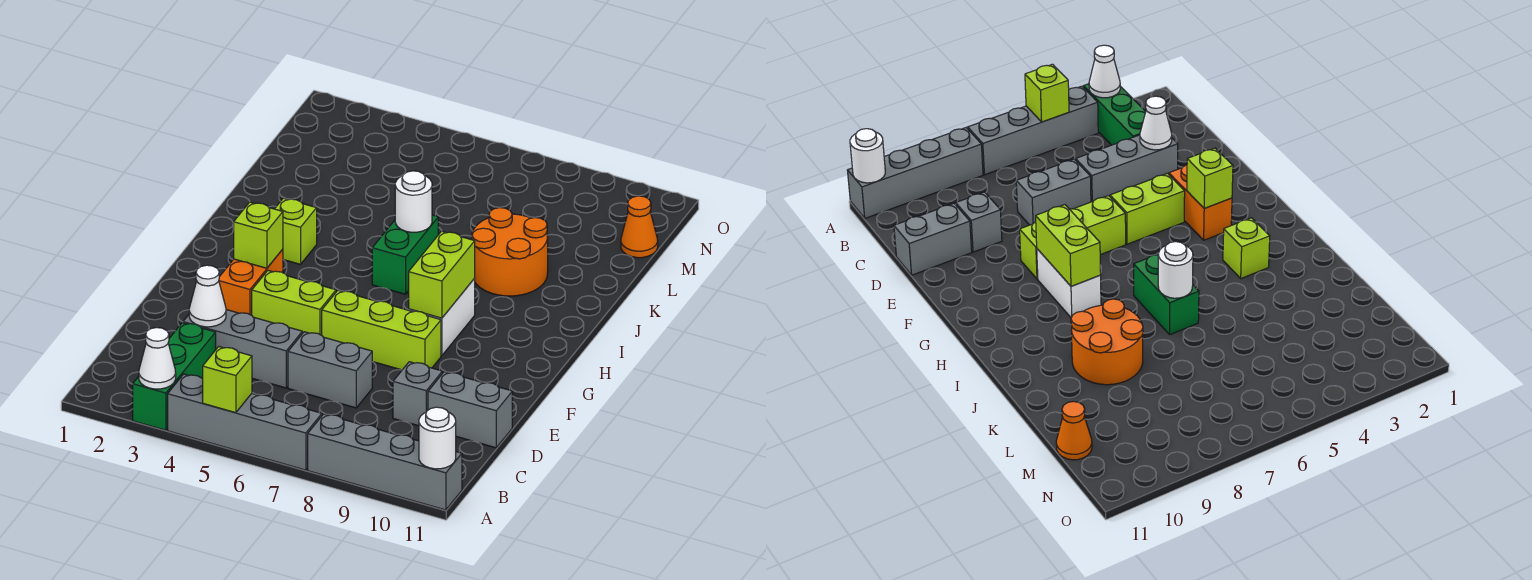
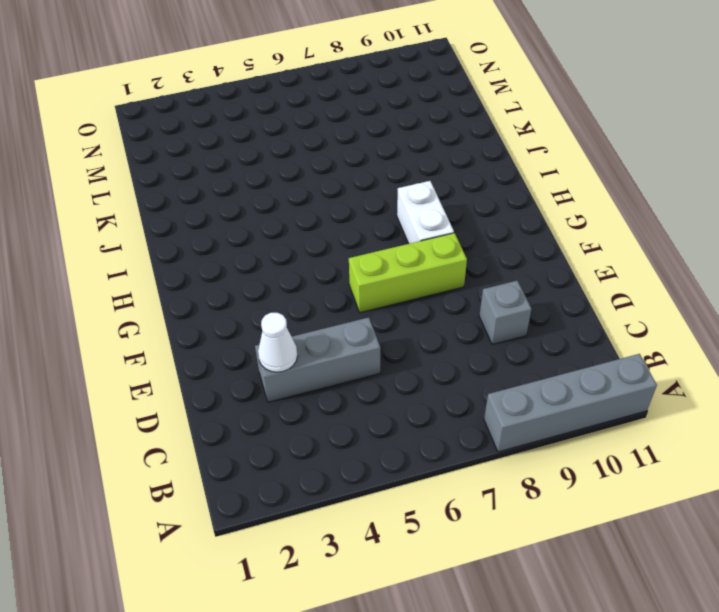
none -> green brick A3:C3 level 1
none -> grey brick A4:A7 level 1
none -> grey brick D6:D7 level 1

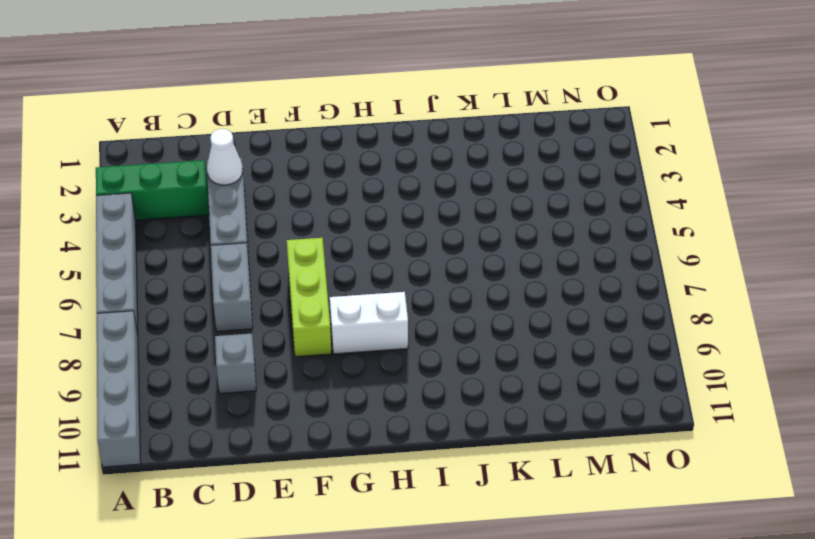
none -> grey brick D10:D11 level 1
none -> orange brick F3:G3 level 1
none -> lime brick F4:F5 level 1

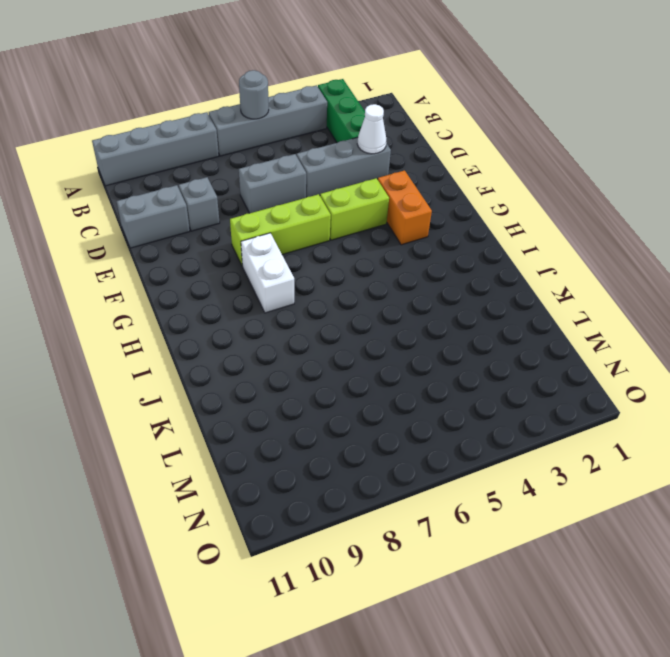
grey round brick A6 level 2 -> none
none -> lime brick I3 level 1
none -> green brick I6:J6 level 1
none -> orange round brick J8:K9 level 1

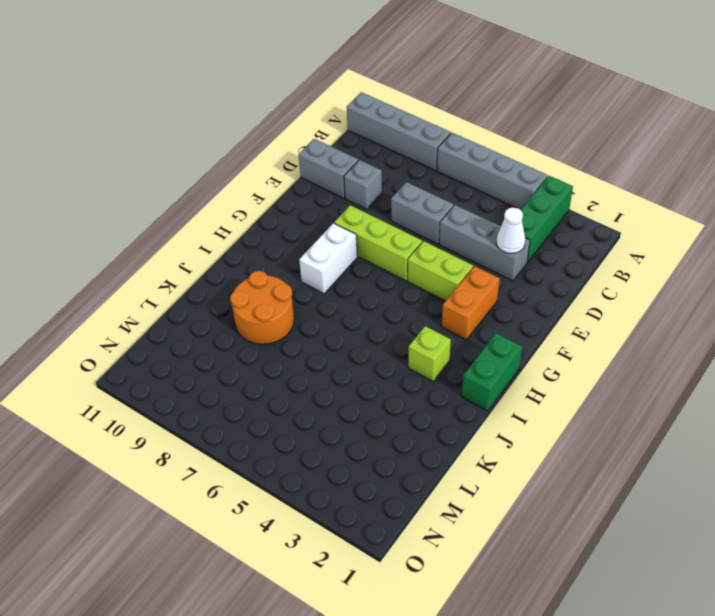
green brick H1:I1 level 1 -> green brick I6:J6 level 1
none -> orange cone M11 level 1
none -> white cone A3 level 2
none -> lime brick A5 level 2

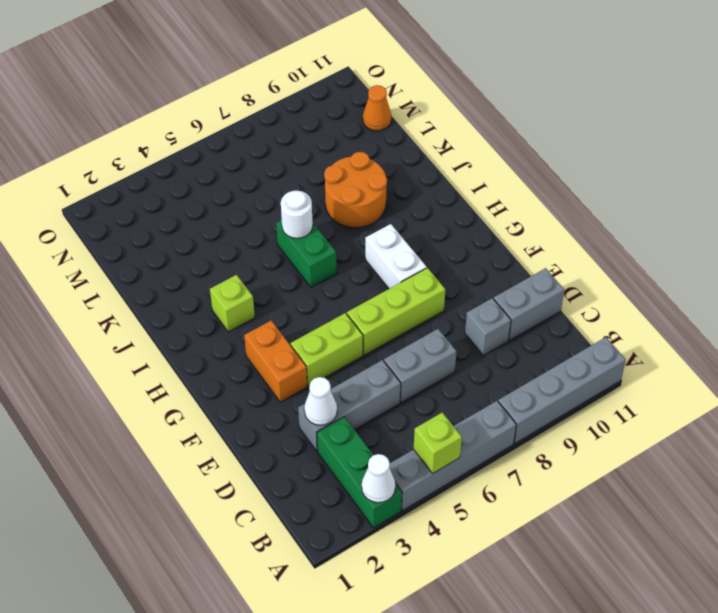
none -> white round brick A11 level 2
none -> lime brick G3 level 2
none -> lime brick G8:H8 level 2

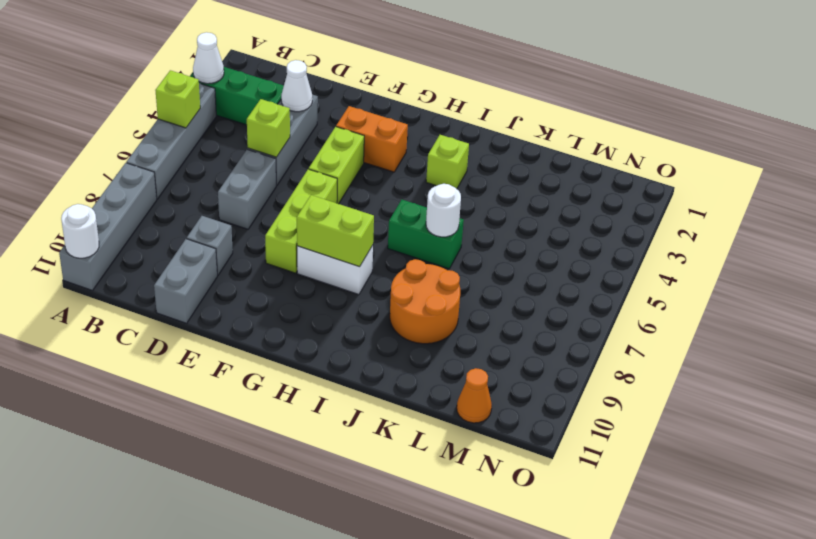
lime brick D5 level 2 -> lime brick G3 level 2

